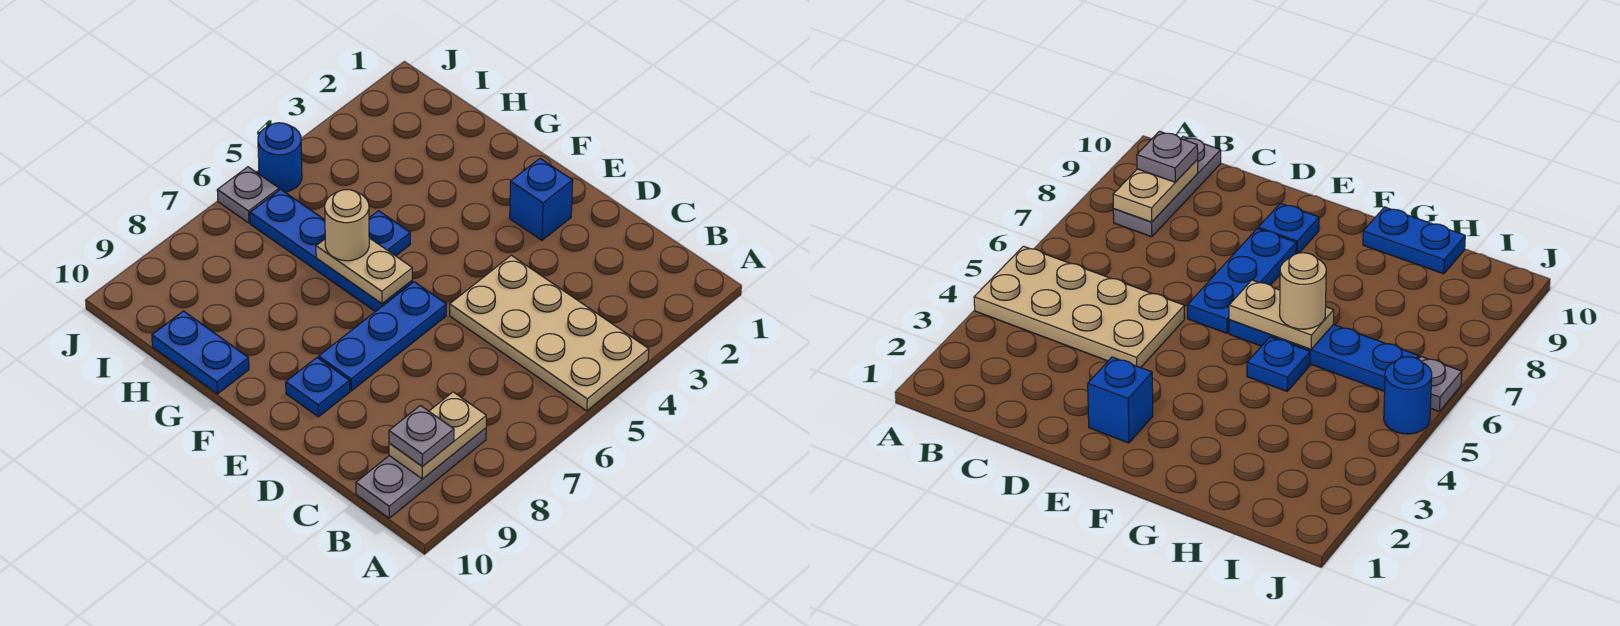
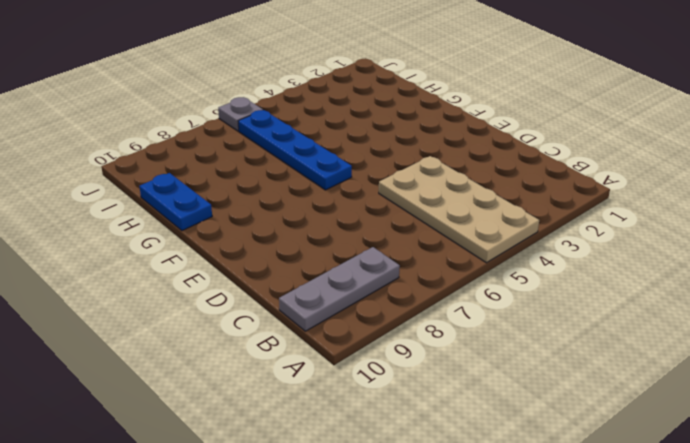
none -> blue brick E2 level 1
none -> blue plate E6:E8 level 1
none -> blue plate E9 level 1

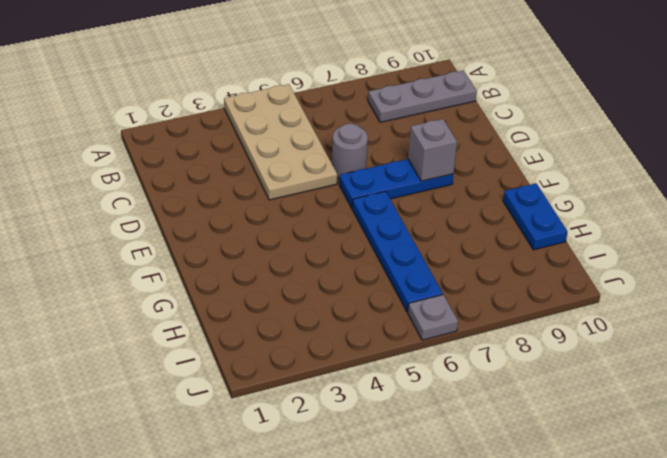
grey round brick D6 level 1 -> none
grey brick E8 level 2 -> none
none -> blue brick E2 level 1
none -> blue plate E9 level 1
none -> blue plate G5 level 1

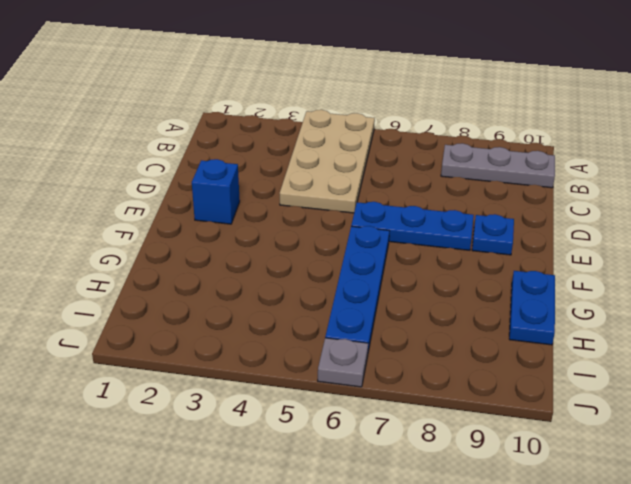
none -> blue plate G5 level 1
none -> blue round brick J5 level 1
none -> tan plate B8:B9 level 2

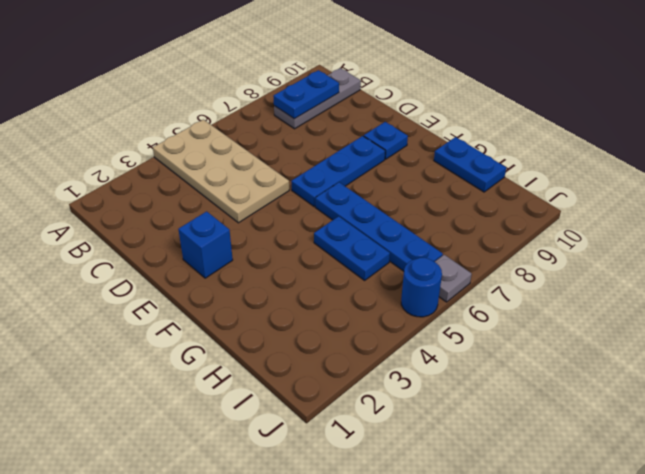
blue plate B8:B9 level 2 -> tan plate B8:B9 level 2
blue plate G5:H5 level 1 -> blue plate G5 level 1
none -> tan plate F6:G6 level 2
none -> grey plate B9 level 3
none -> tan round brick G6 level 3

